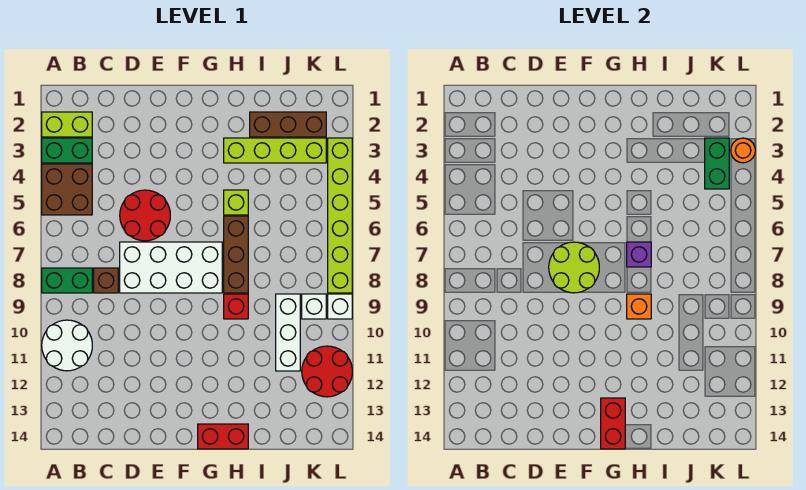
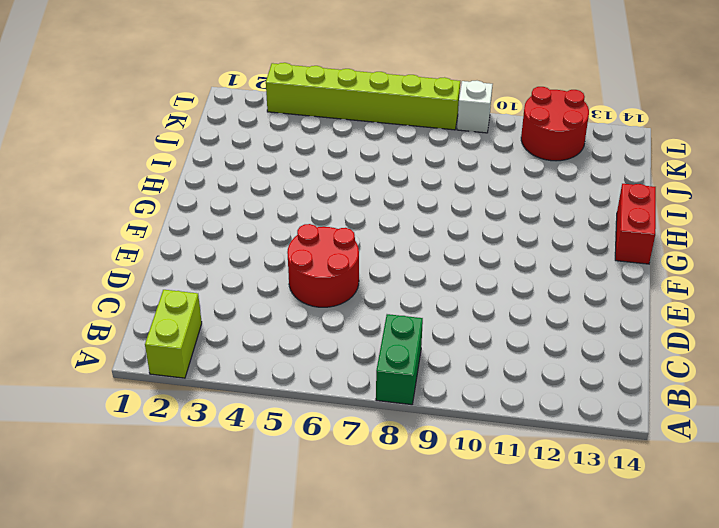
none -> green brick A3:B3 level 1
none -> brown brick A4:B5 level 1
none -> white round brick A10:B11 level 1

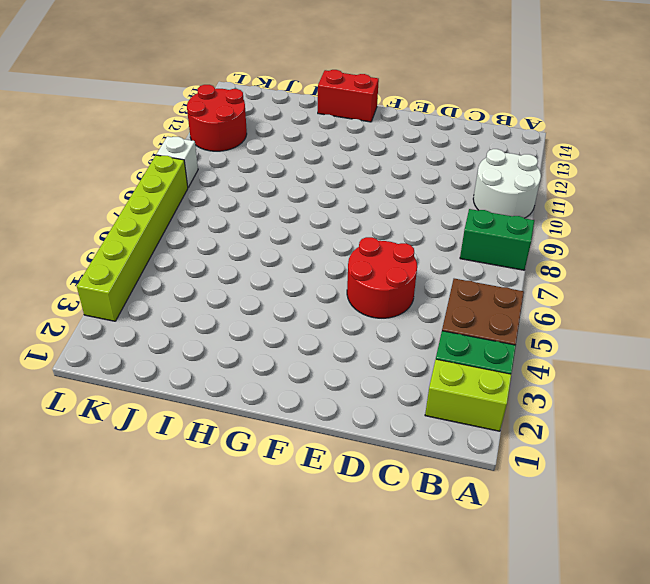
none -> brown brick C8 level 1
none -> white brick D7:G8 level 1
none -> lime brick H3:K3 level 1

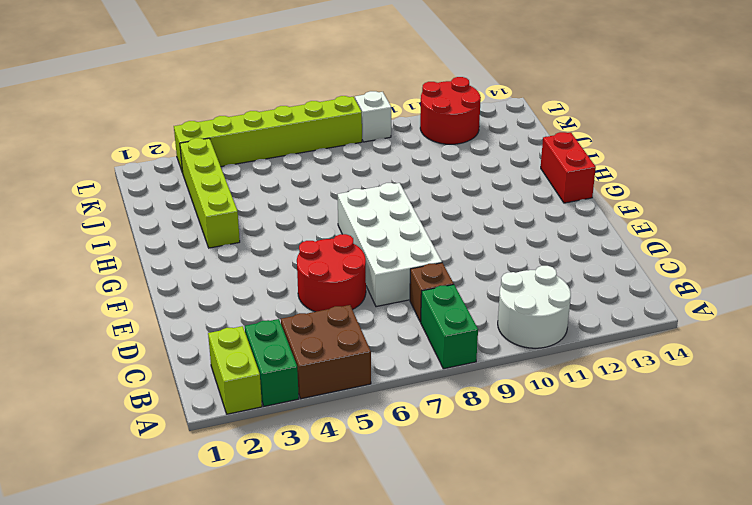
none -> lime brick H5 level 1
none -> brown brick H6:H8 level 1
none -> red brick H9 level 1

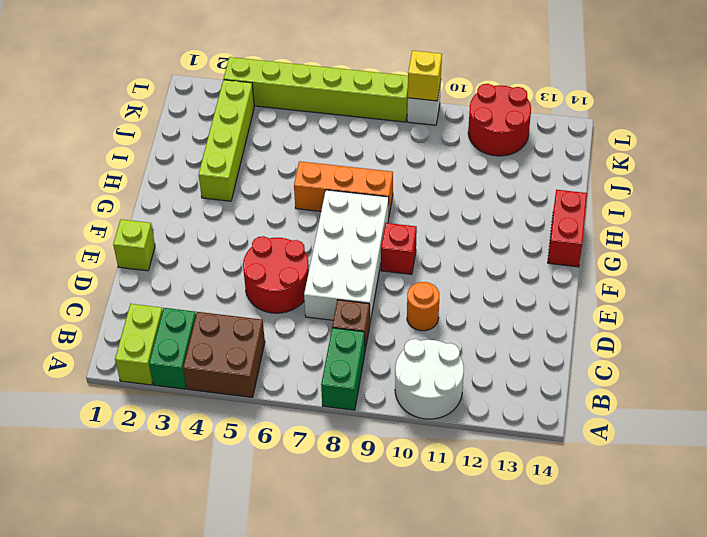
orange round brick D10 level 1 -> orange round brick L3 level 2
lime brick E1 level 1 -> lime brick H5 level 1
red brick F9 level 1 -> red brick H9 level 1
orange brick H6:H8 level 1 -> brown brick H6:H8 level 1
yellow brick L9 level 2 -> none
none -> brown brick I2:K2 level 1
none -> white brick J9:J11 level 1
none -> white brick K9 level 1

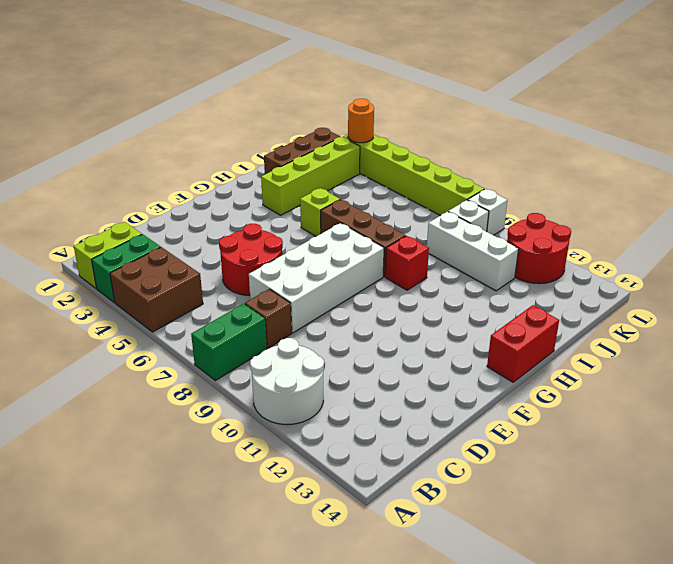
none -> lime round brick E7:F8 level 2
none -> red brick G13:G14 level 2
none -> purple brick H7 level 2

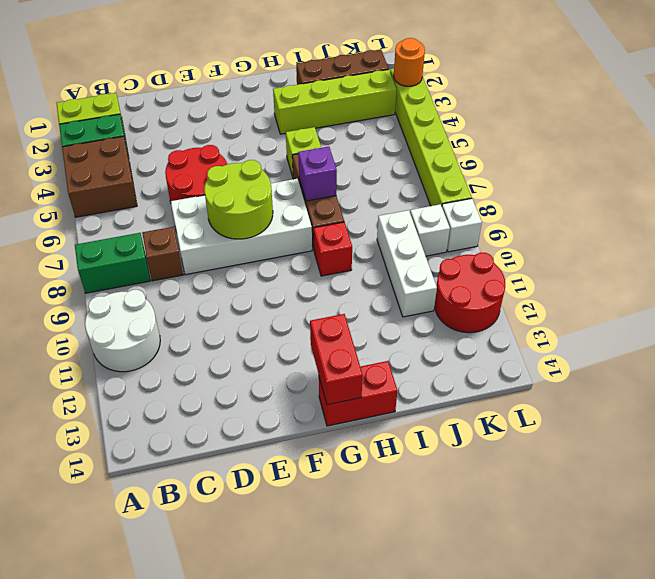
none -> orange brick H9 level 2
none -> green brick K3:K4 level 2

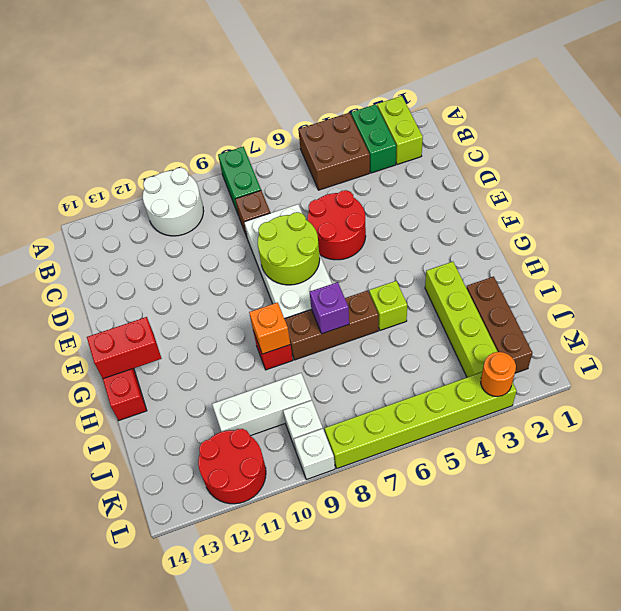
none -> green brick K3:K4 level 2

